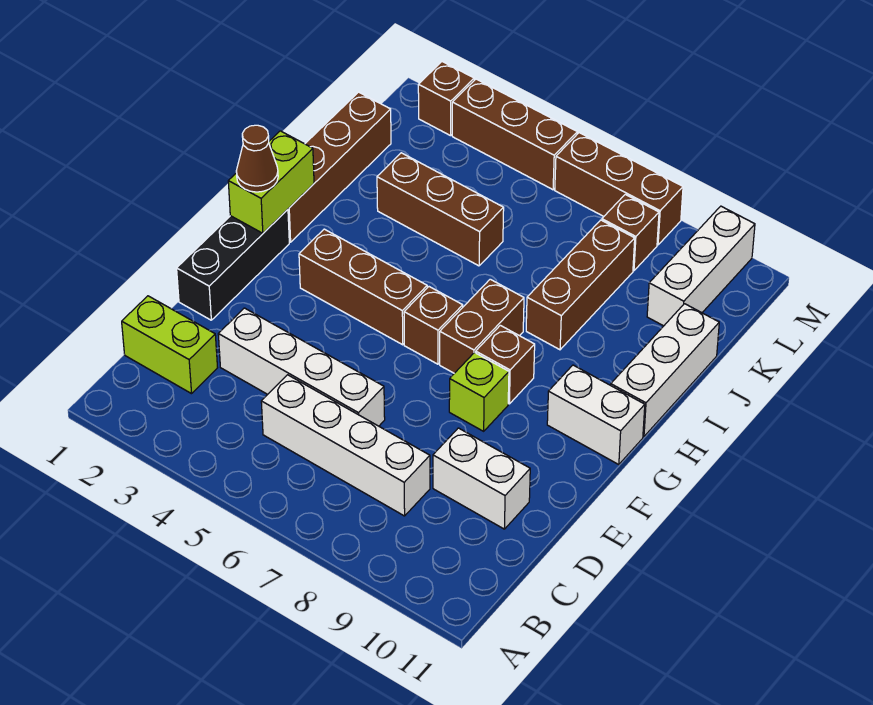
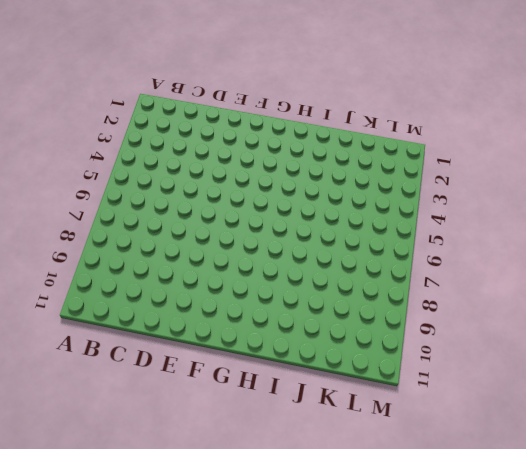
none -> lime brick C1:C2 level 1
none -> white brick C5:C8 level 1
none -> white brick D3:D6 level 1

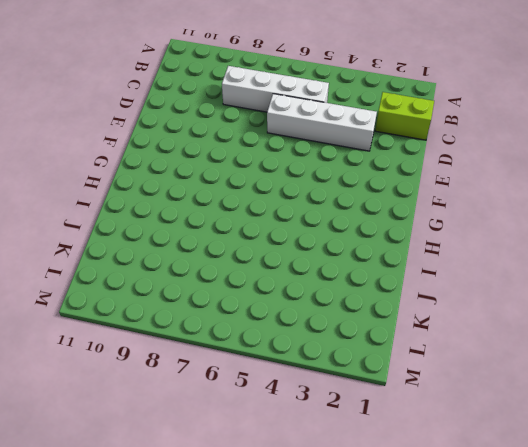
none -> white brick D9:D10 level 1
none -> black brick E1:G1 level 1
none -> lime brick F8 level 1

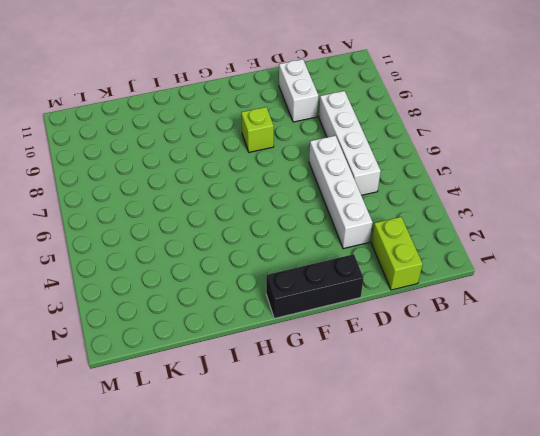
none -> brown brick G3:G5 level 1
none -> brown brick G6 level 1
none -> brown brick G7:H7 level 1

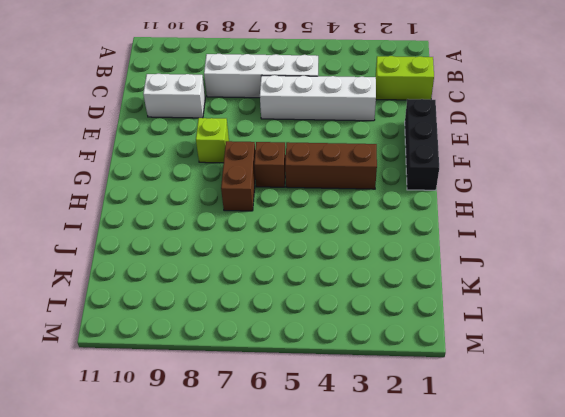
none -> brown brick G8 level 1
none -> white brick G10:G11 level 1
none -> brown brick H1:K1 level 1

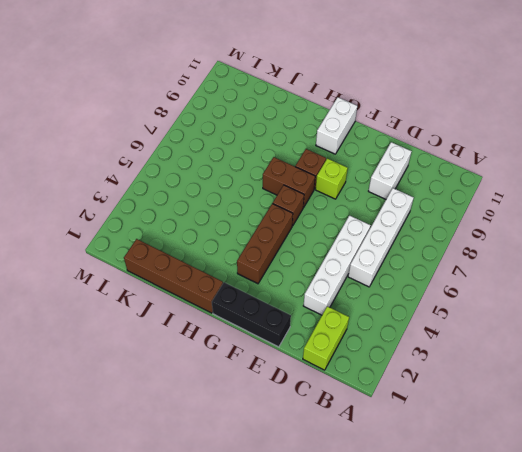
none -> white brick H11:J11 level 1
none -> brown brick I8:K8 level 1
none -> brown brick J3:J5 level 1

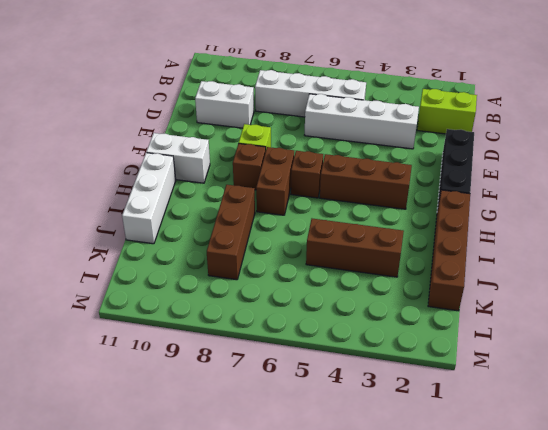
none -> white brick K10:M10 level 1
none -> brown brick L8 level 1
none -> brown brick M2 level 1

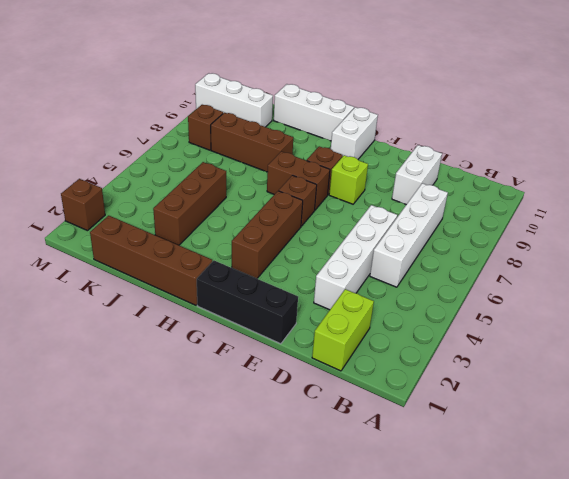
none -> brown brick M3:M5 level 1
none -> brown brick M6:M8 level 1
none -> lime brick G1:H1 level 2

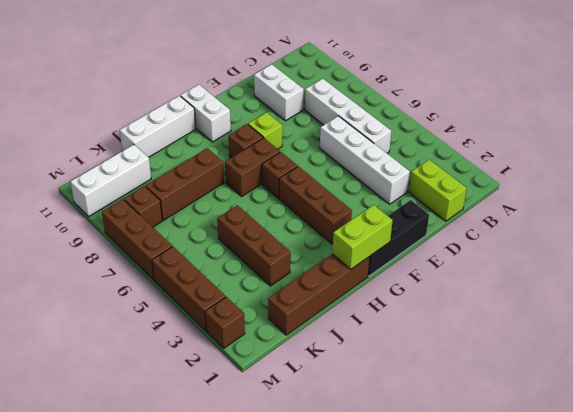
none -> brown cone G1 level 3

